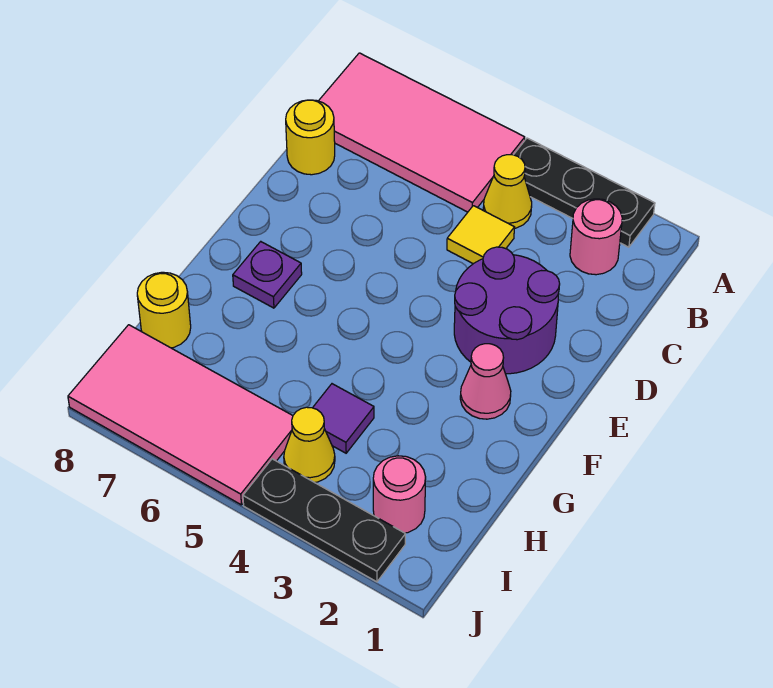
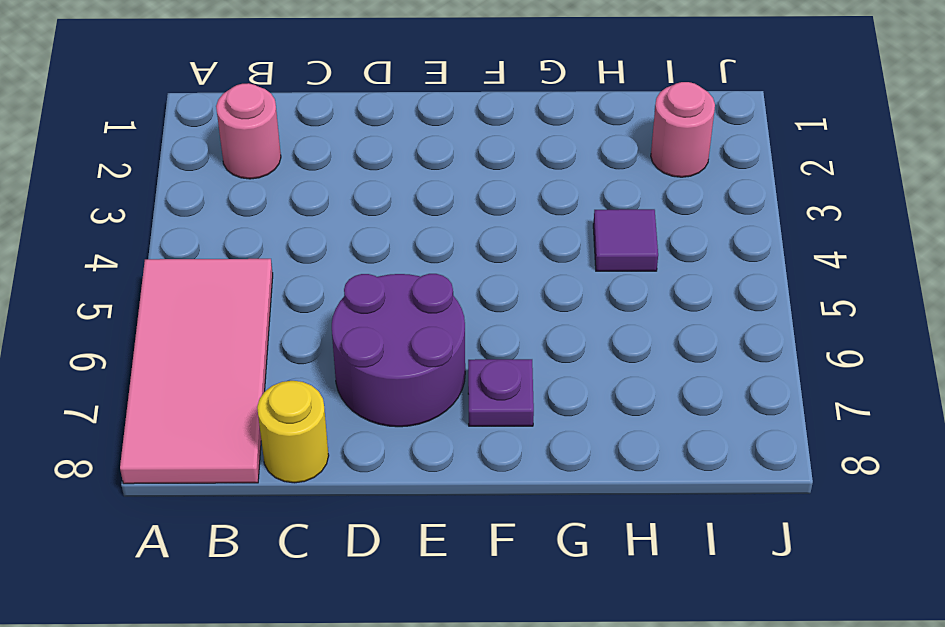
purple round brick D6:E7 level 1 -> purple round brick D2:E3 level 1
none -> black plate A2:A4 level 1
none -> yellow cone B4 level 1
none -> yellow tile C4 level 1

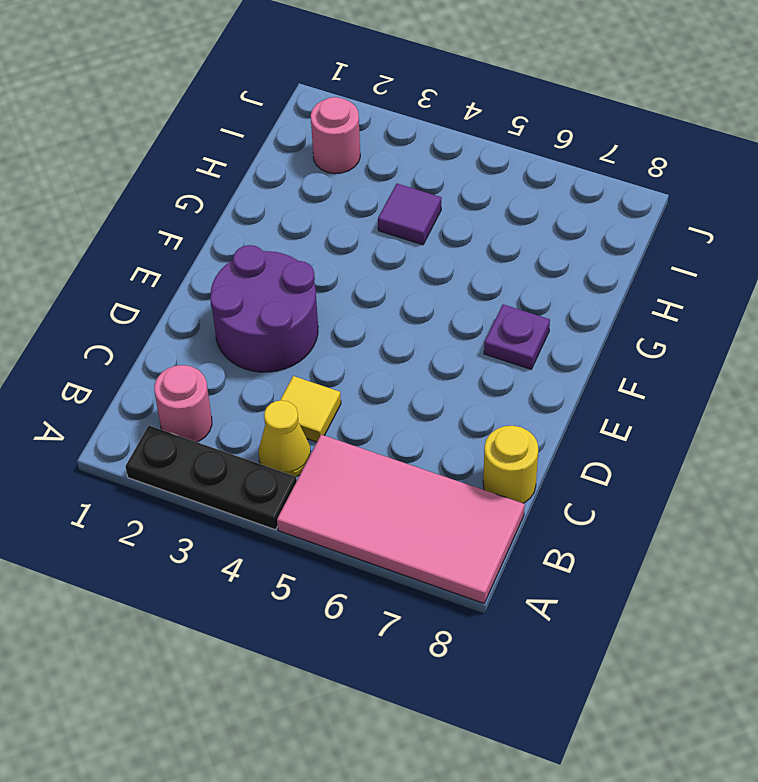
none -> pink cone F2 level 1
none -> yellow round brick H8 level 1
none -> yellow cone I4 level 1

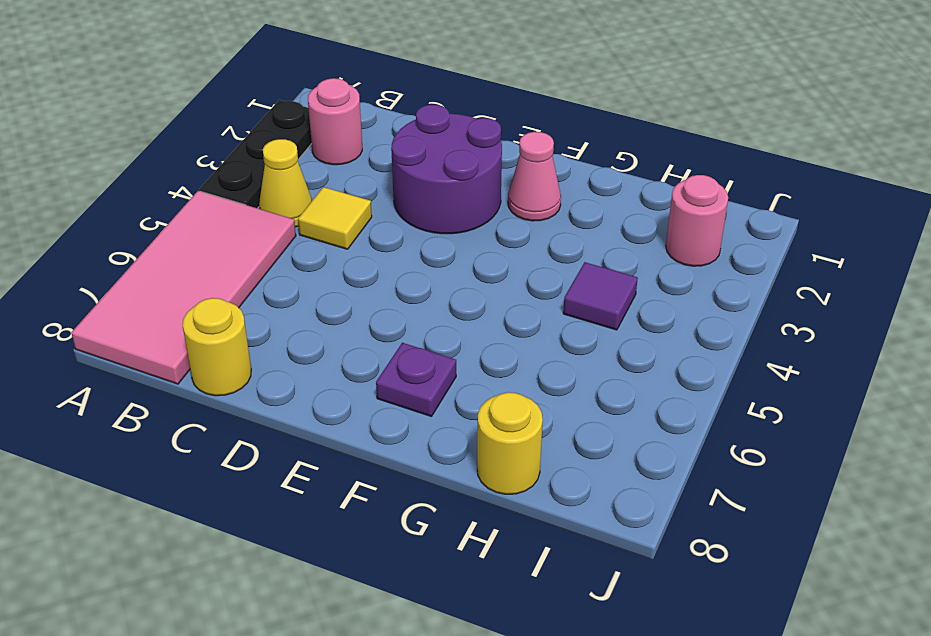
none -> yellow cone I4 level 1
none -> pink tile I5:J8 level 1
none -> black plate J2:J4 level 1

